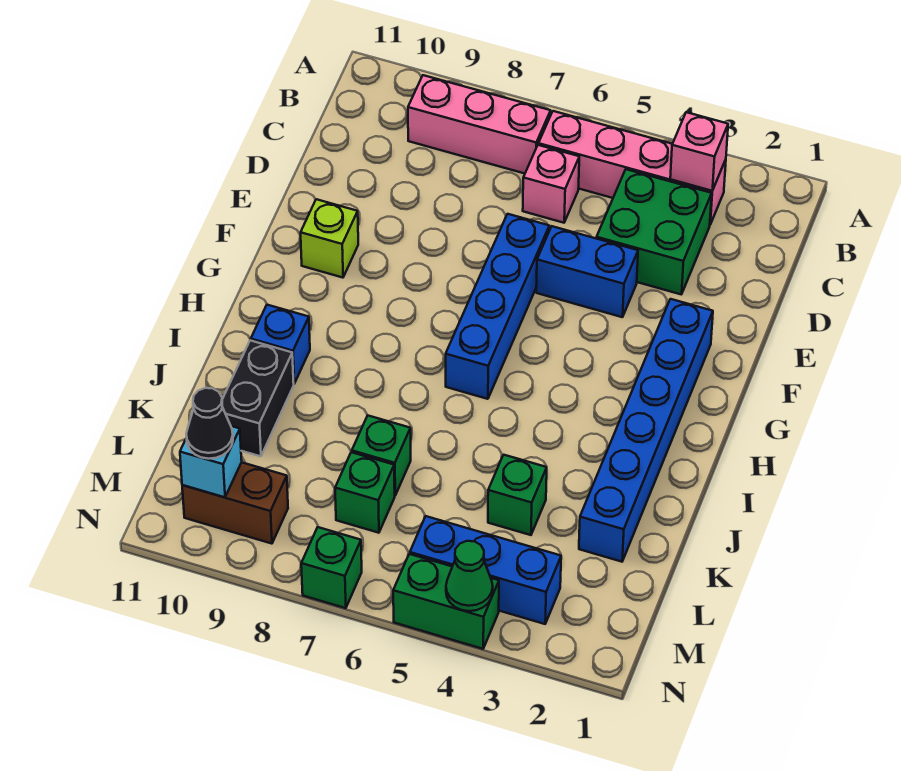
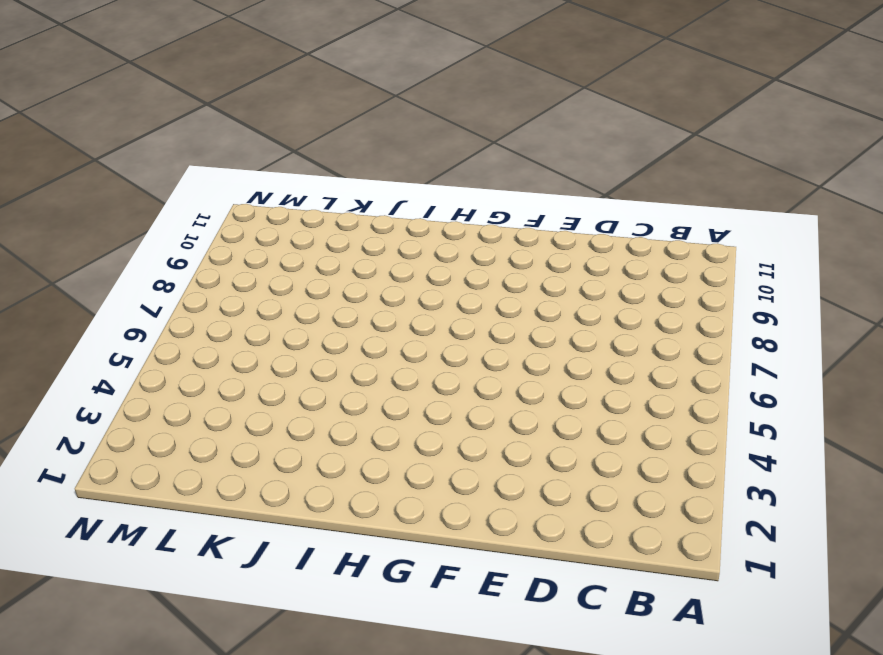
none -> pink brick B3:B6 level 1
none -> pink brick B7:B9 level 1
none -> green brick C3:D4 level 1

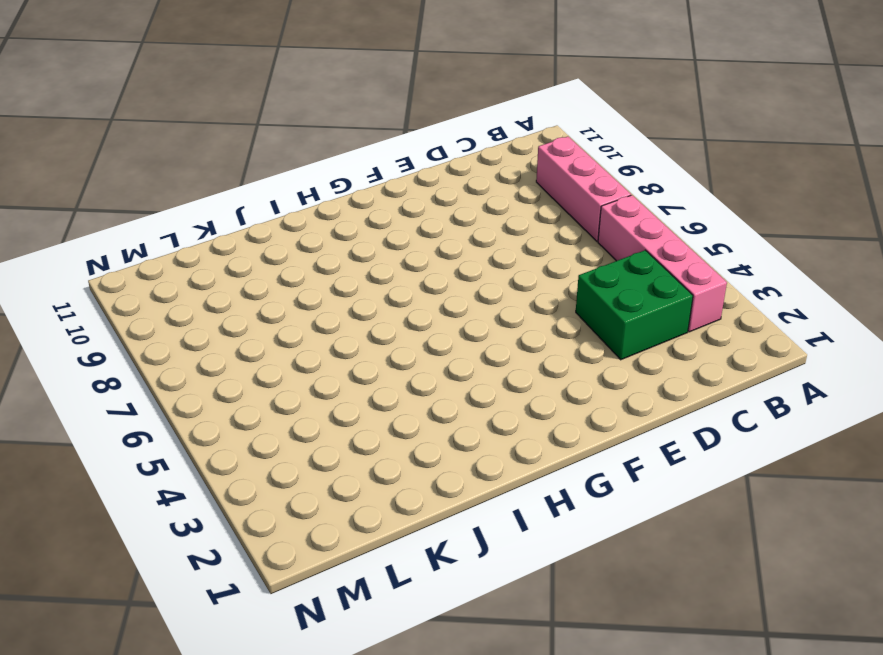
none -> pink brick C6 level 1
none -> blue brick E4:E5 level 1
none -> blue brick E6:H6 level 1

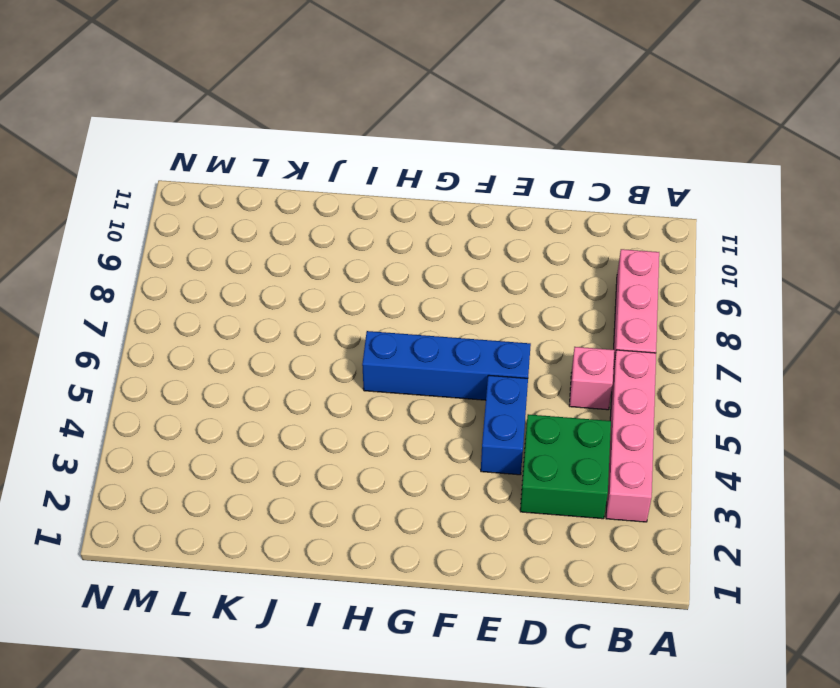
none -> blue brick F2:K2 level 1
none -> lime brick F10 level 1
none -> blue brick I10 level 1

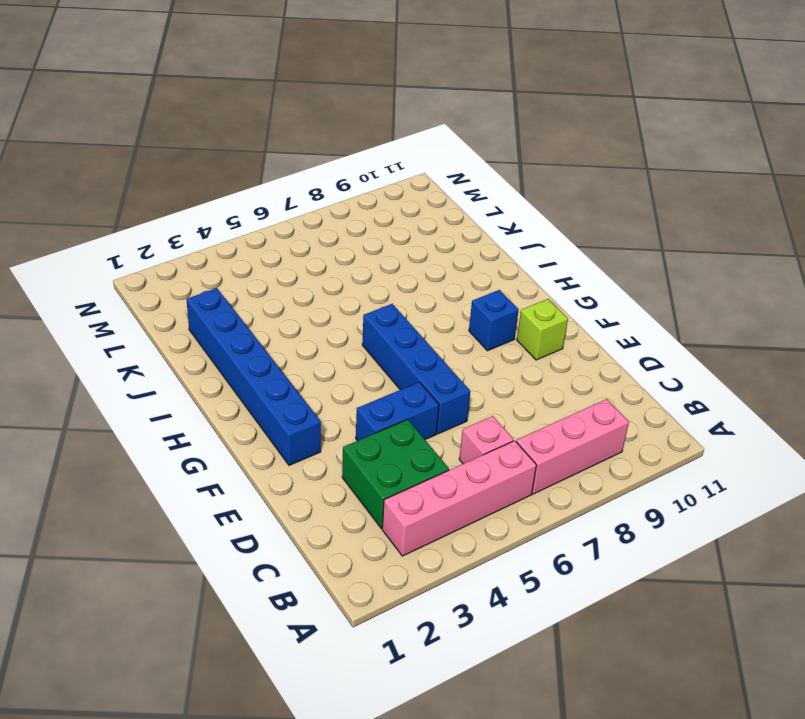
blue brick G9 level 1 -> blue brick I10 level 1
none -> black brick J10:K10 level 1
none -> green brick K4 level 1
none -> green brick K7 level 1

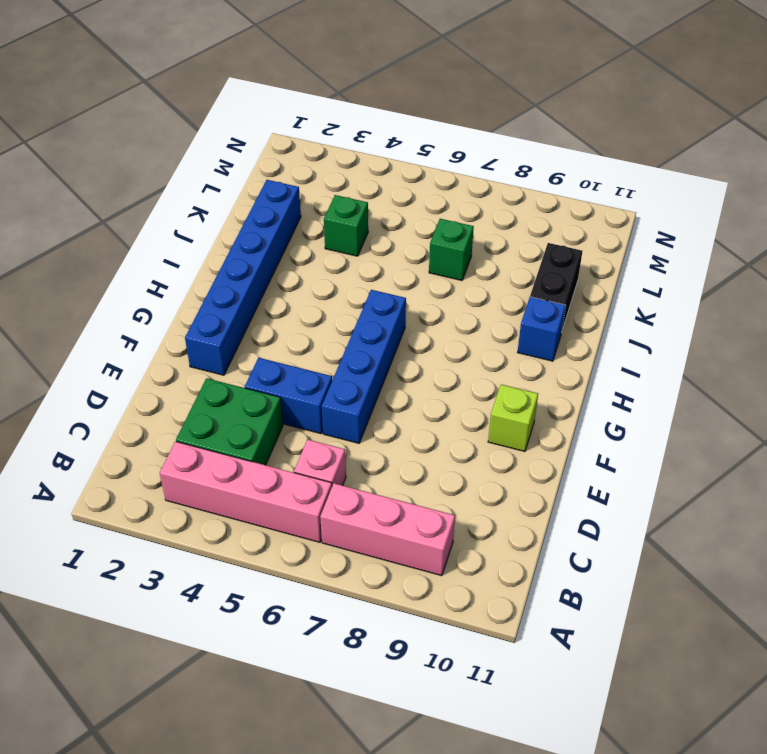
none -> green brick L7 level 1
none -> blue brick M3:M5 level 1
none -> brown brick M9:M10 level 1

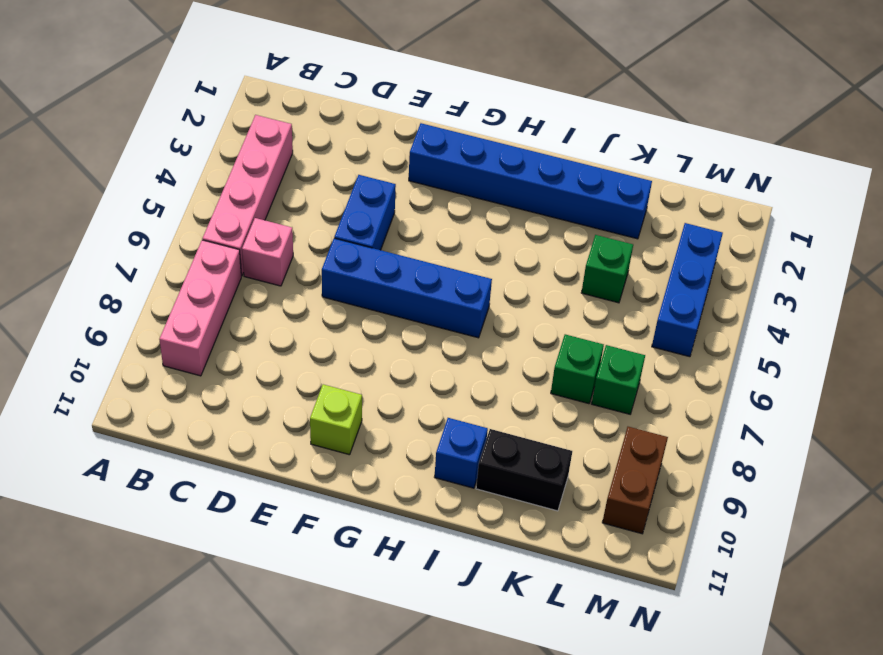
none -> green brick C3:D4 level 1
none -> green brick N4:N5 level 1
none -> green brick N7 level 1

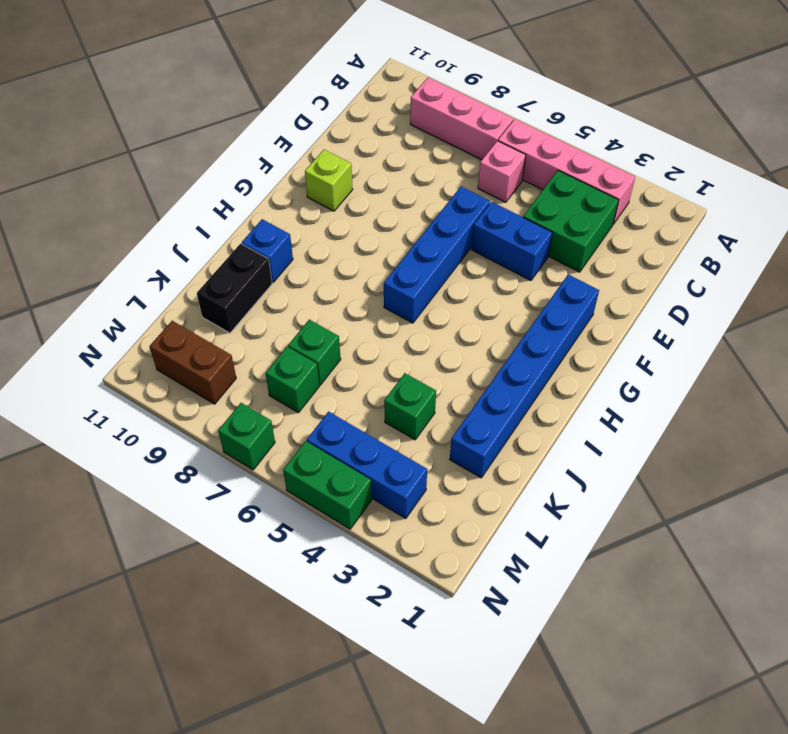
none -> pink brick B3 level 2
none -> cyan brick M10 level 2
none -> green cone N4 level 2

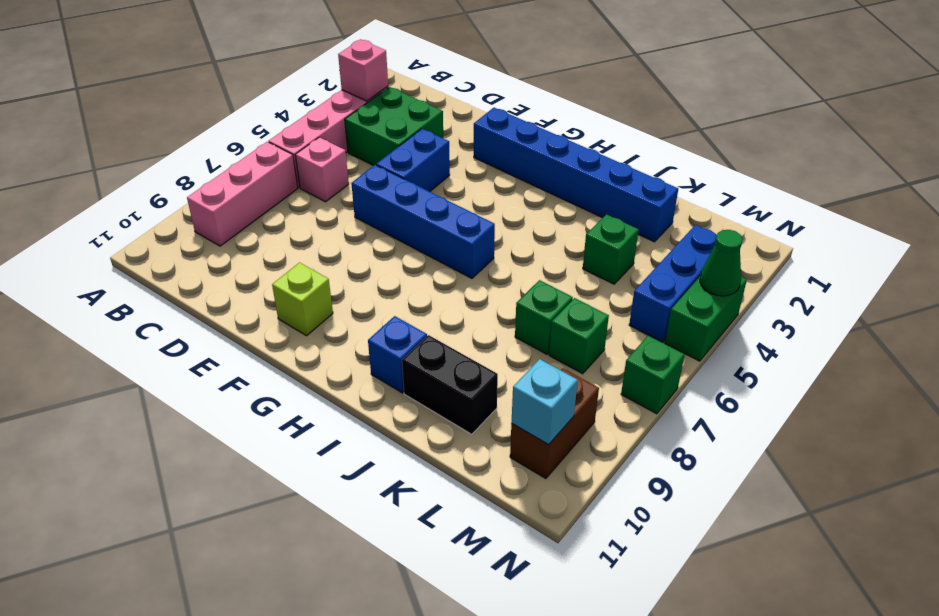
none -> black cone M10 level 3

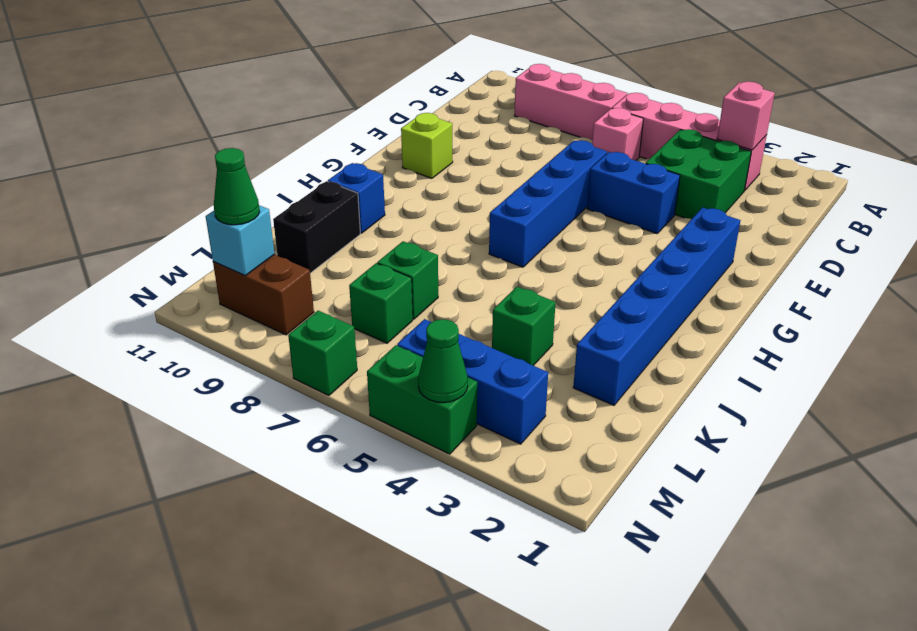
green cone M10 level 3 -> black cone M10 level 3

